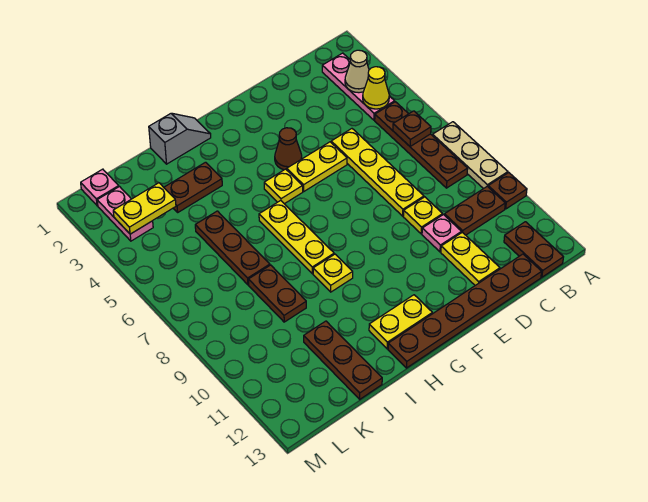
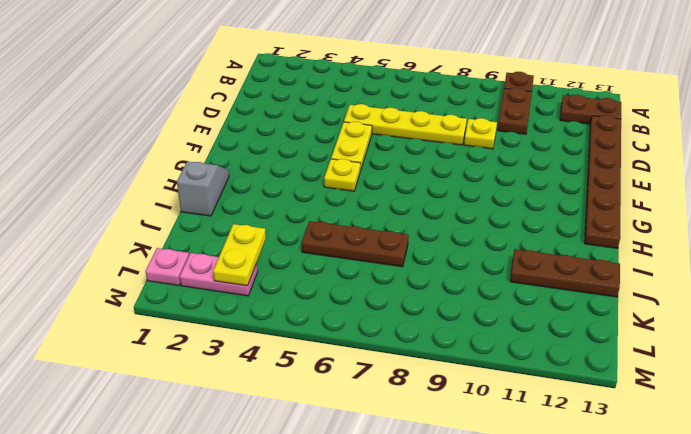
none -> tan plate A7:A9 level 1
none -> pink plate B2:B4 level 1
none -> brown plate B5:B8 level 1

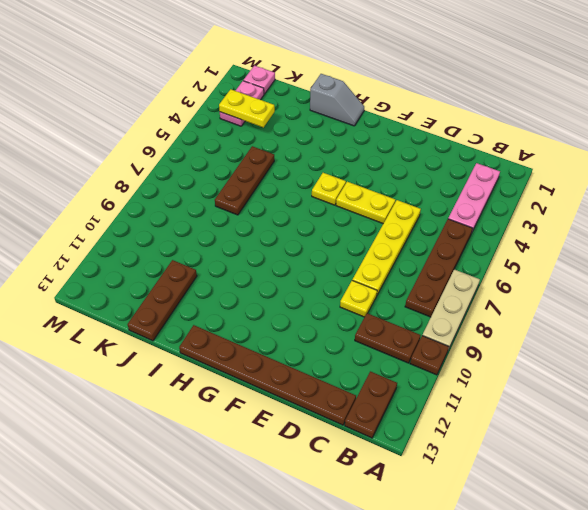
none -> pink plate D10 level 1
none -> yellow plate D11:D12 level 1
none -> brown cone F4 level 1

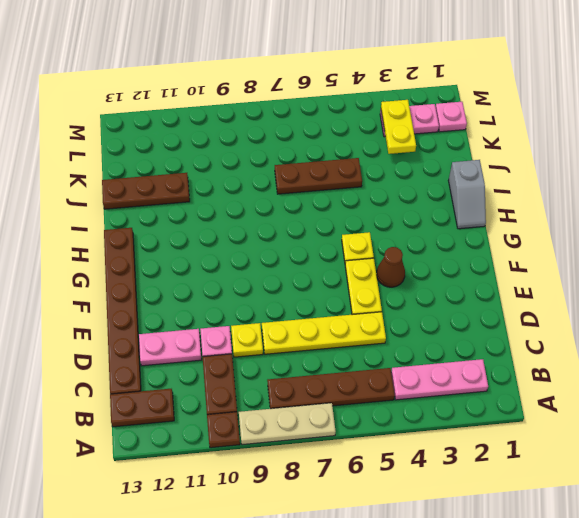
pink plate D11:D12 level 1 -> yellow plate D11:D12 level 1
none -> yellow plate G12:H12 level 1
none -> yellow plate H6:H8 level 1
none -> yellow plate H9 level 1

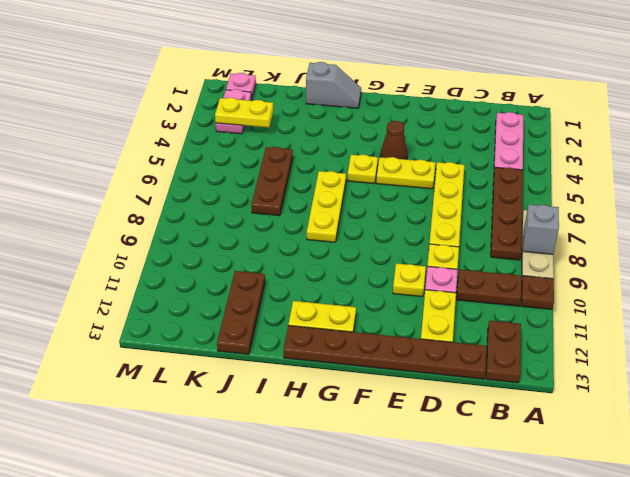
grey brick A8 level 2 -> none
yellow plate E10 level 1 -> yellow plate H9 level 1
none -> brown plate I3:J3 level 1
none -> brown plate J8:J9 level 1
none -> tan cone B3 level 2

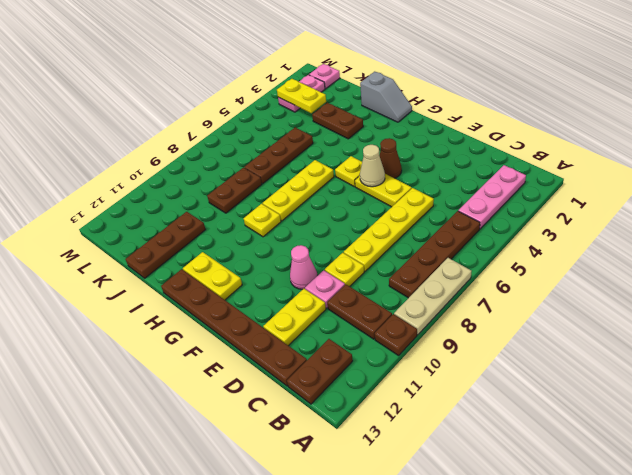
pink cone E10 level 1 -> none
tan cone F5 level 2 -> tan cone B3 level 2
none -> yellow cone B4 level 2
none -> brown plate B6 level 2

